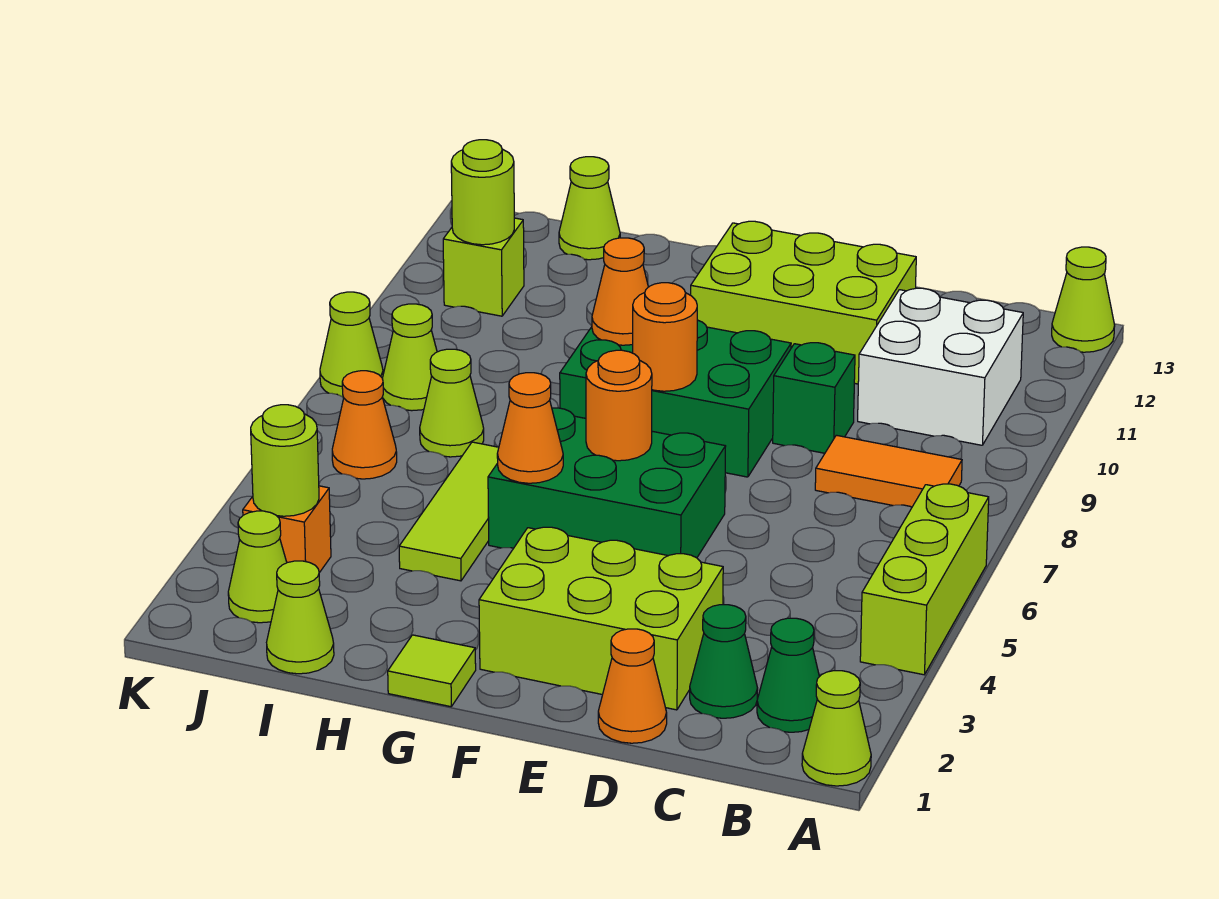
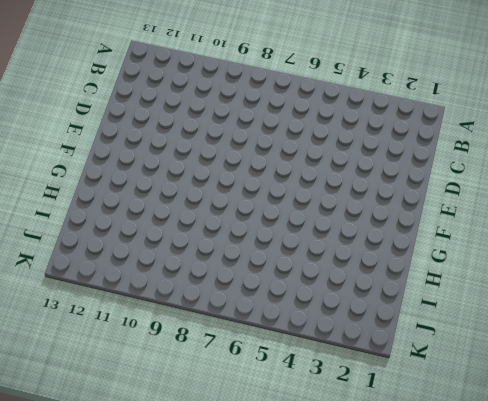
none -> lime cone A1 level 1
none -> lime brick A4:A6 level 1
none -> lime cone A13 level 1
none -> green cone B2 level 1

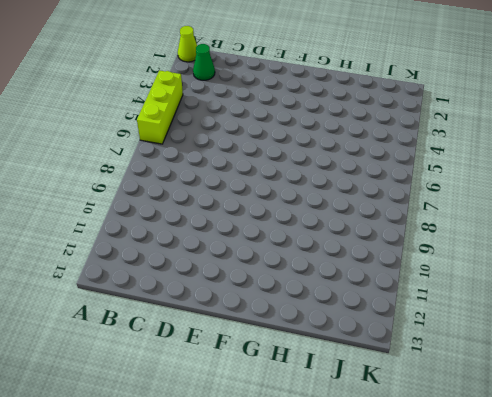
none -> lime cone A13 level 1
none -> orange tile B8:C8 level 1
none -> white brick B10:C11 level 1
none -> green cone C2 level 1

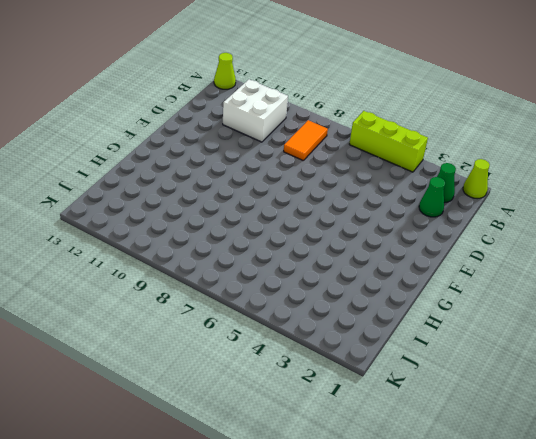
none -> orange cone D1 level 1
none -> lime brick D2:F3 level 1
none -> green brick D9 level 1
none -> lime brick D11:F12 level 1

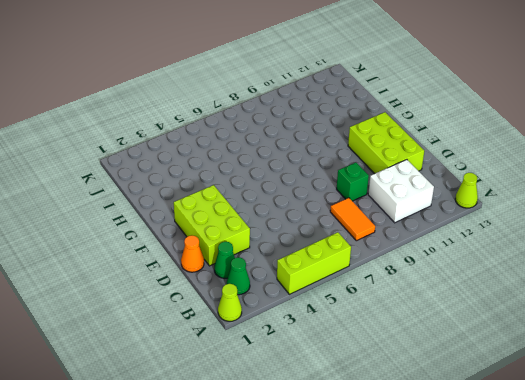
none -> green brick E5:G6 level 1
none -> green brick E8:G9 level 1
none -> lime tile G1 level 1
none -> lime tile H4:H6 level 1

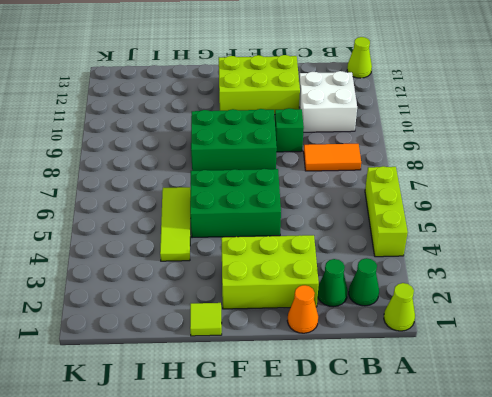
none -> lime cone I1 level 1
none -> lime cone I7 level 1
none -> lime cone I13 level 1
none -> lime cone J2 level 1

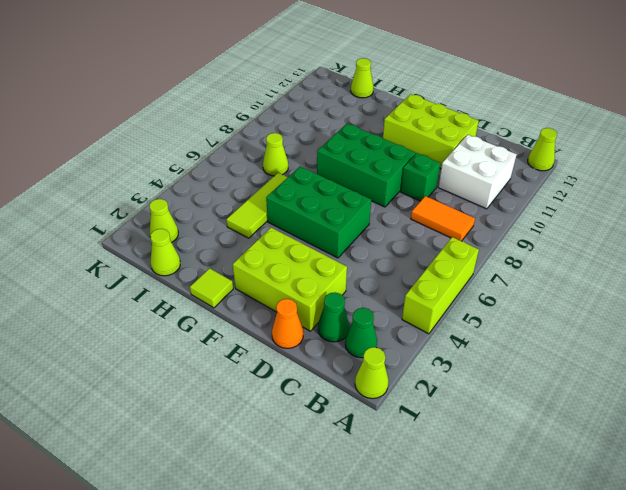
none -> orange brick J3 level 1
none -> orange cone J6 level 1
none -> lime cone J8 level 1
none -> lime brick J11 level 1

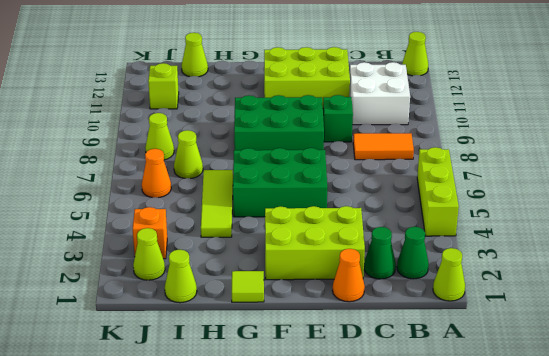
none -> lime cone K8 level 1
none -> orange round brick F6 level 2
none -> orange round brick F8 level 2
none -> orange cone G5 level 2

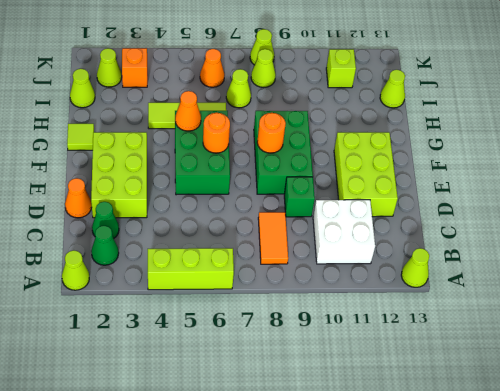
none -> orange cone G9 level 2
none -> lime round brick J3 level 2
none -> lime round brick J11 level 2

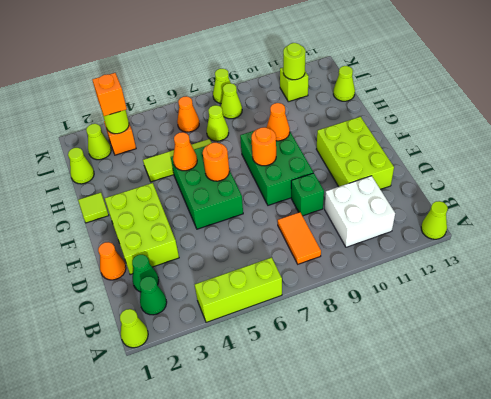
orange brick J3 level 3 -> none

